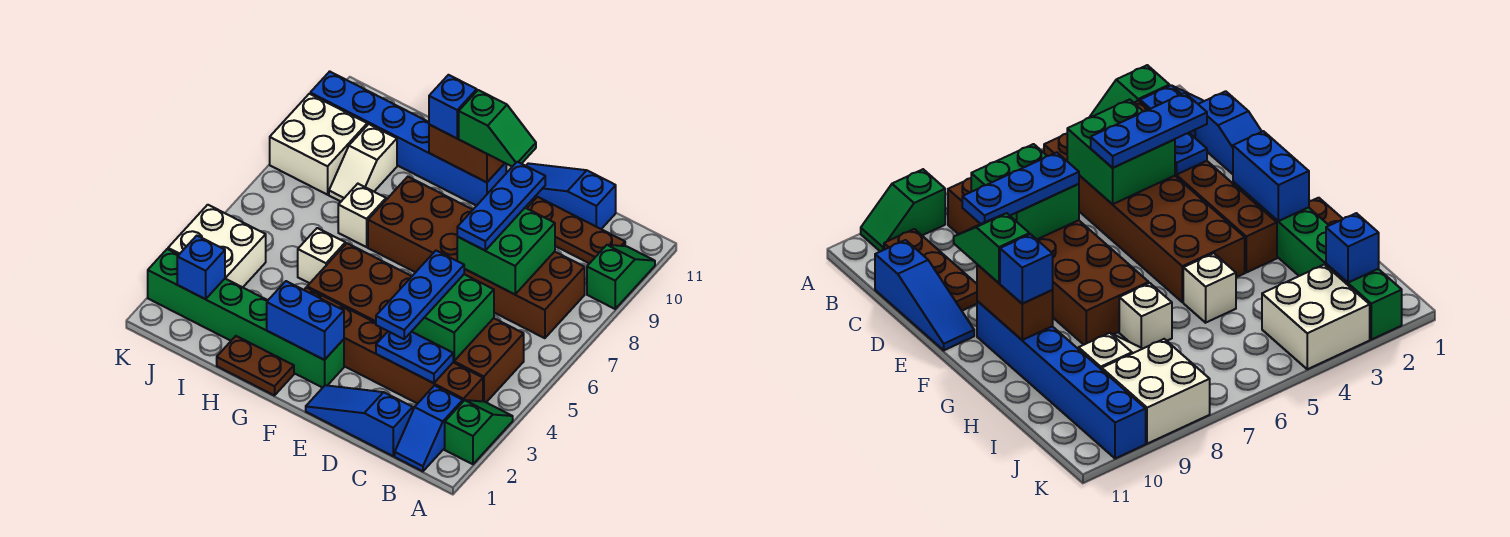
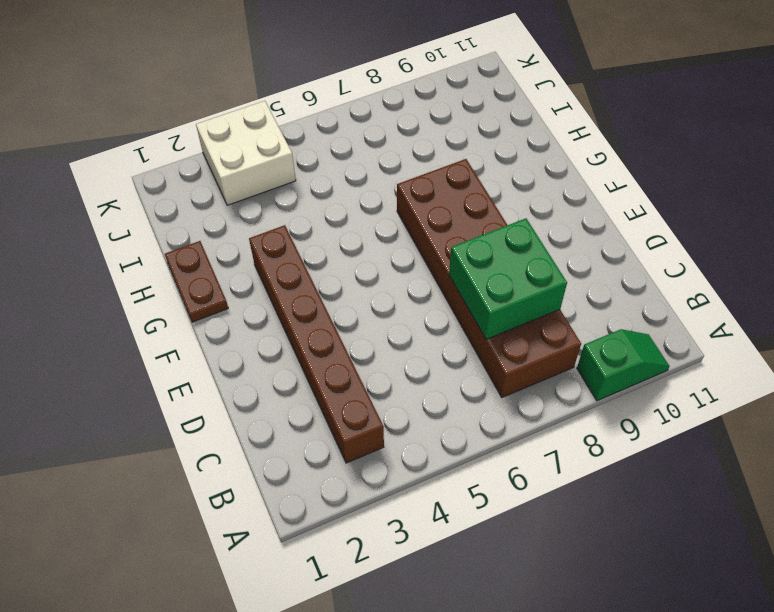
none -> green slope A2:A3 level 1 top 2
none -> blue slope B1:B2 level 1 top 2
none -> brown brick B4:G5 level 1

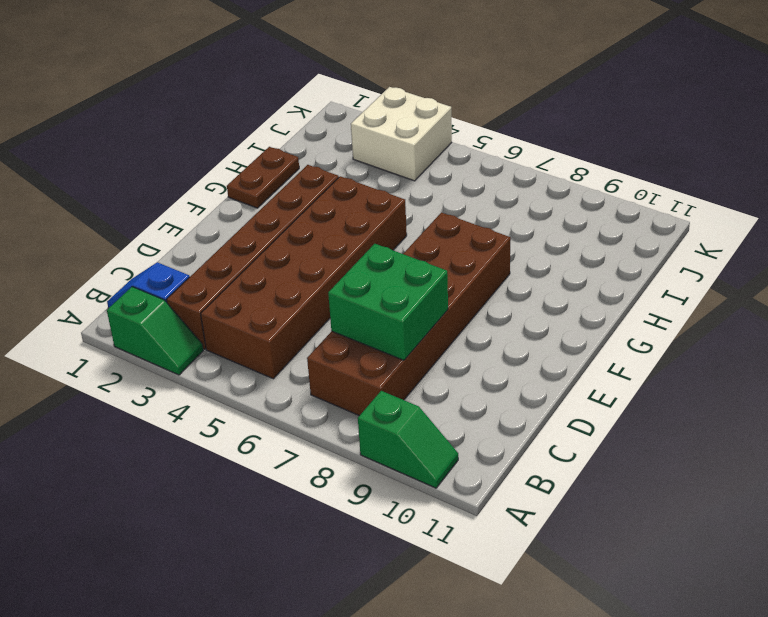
none -> brown plate B10:D10 level 1
none -> blue slope C1:E1 level 1 top C
none -> blue slope C11:E11 level 1 top C

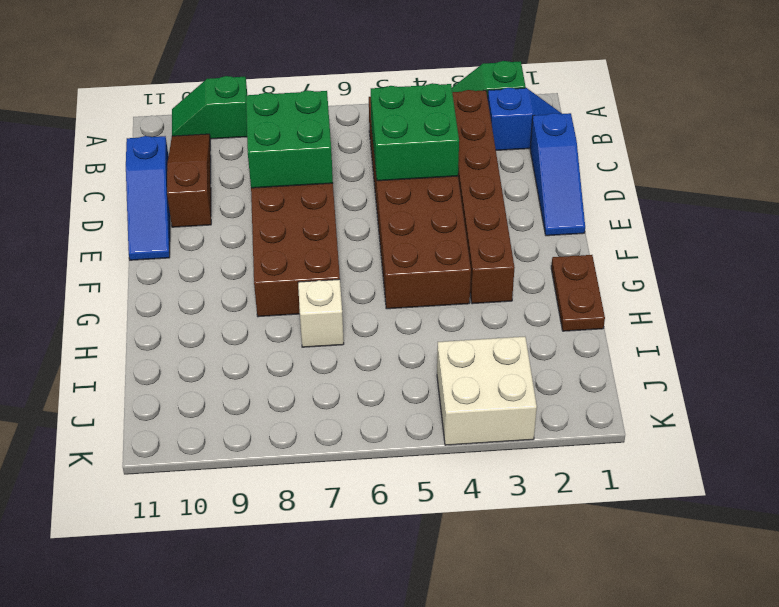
brown slope B10:D10 level 1 top D -> brown plate B10:D10 level 1
none -> green brick F2:K2 level 1
none -> blue brick F10:K10 level 1
none -> white brick H5 level 1

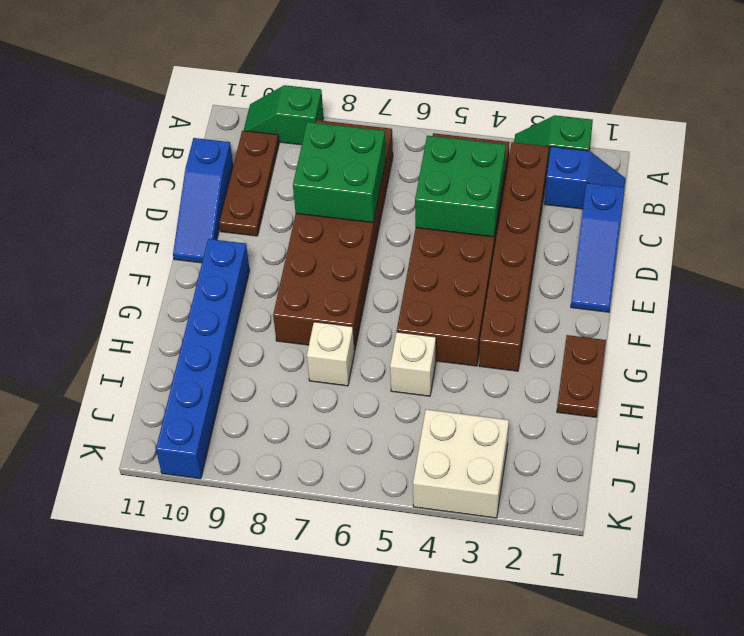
none -> green brick F2:K2 level 1
none -> white slope I8:I9 level 1 top 9
none -> white brick J8:K9 level 1

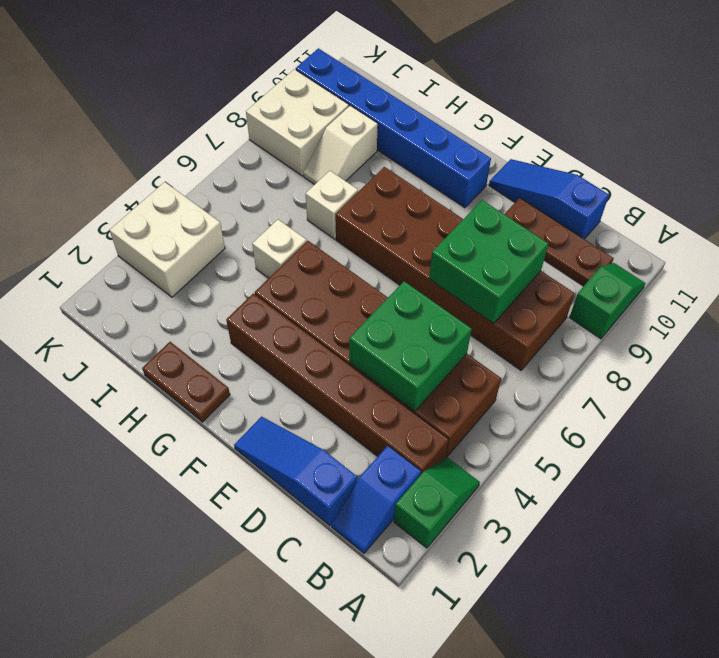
none -> green brick F2:K2 level 1
none -> blue plate C3:D3 level 2
none -> blue brick F2:G2 level 2

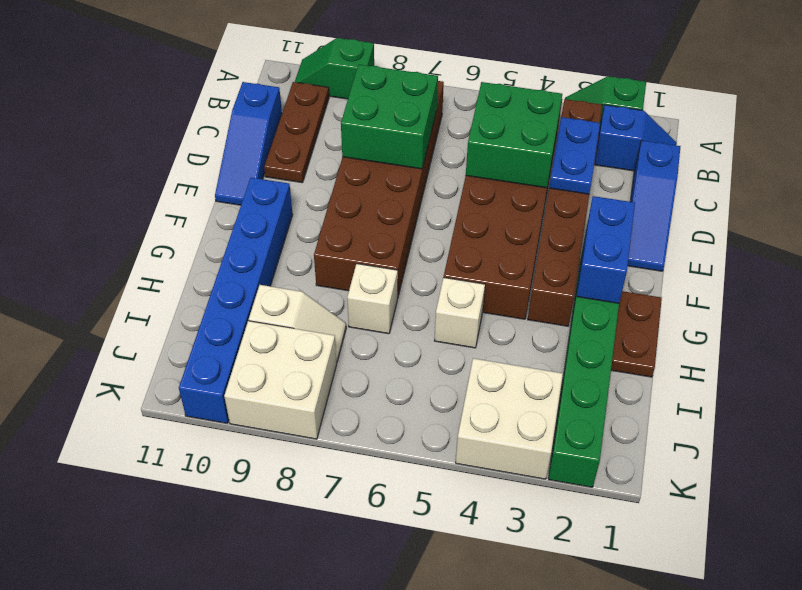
none -> brown brick F10:G10 level 2
none -> blue brick J2 level 2
none -> blue plate D3:D5 level 3

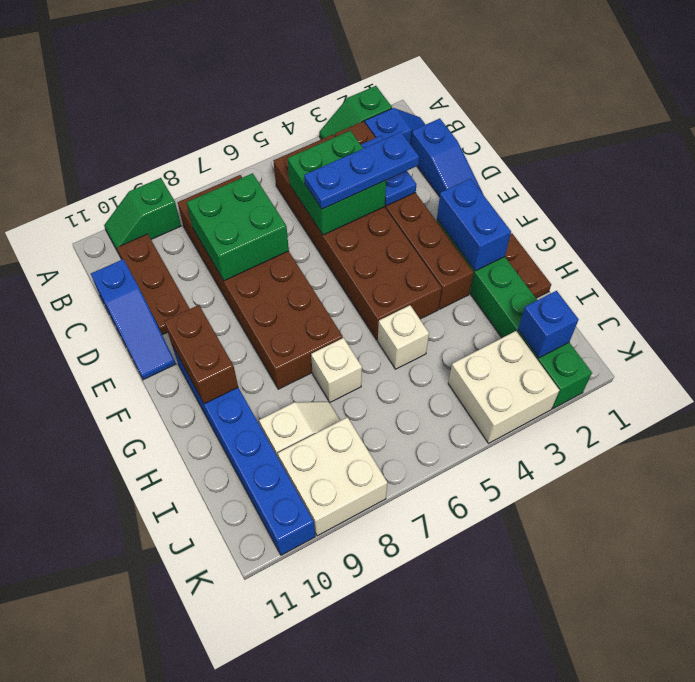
none -> blue plate D7:D9 level 3
none -> green slope E10:F10 level 3 top F
none -> blue brick G10 level 3

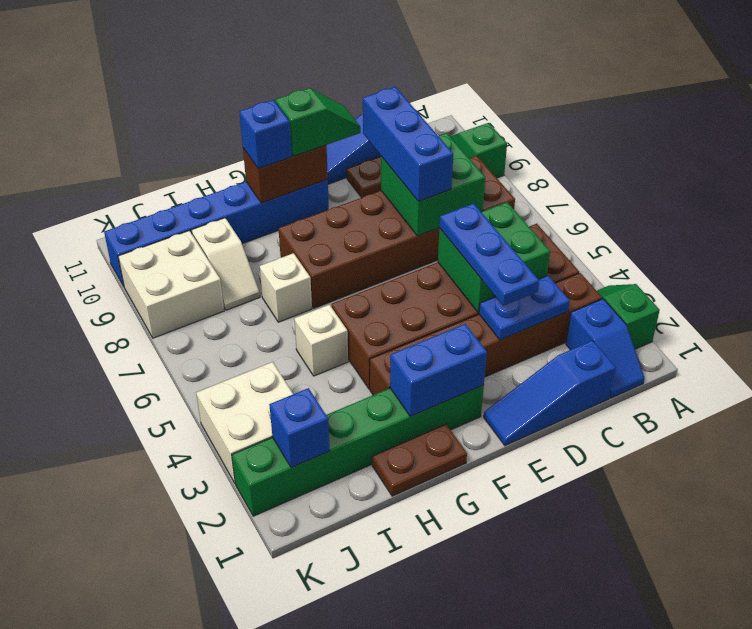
blue brick D7:D9 level 3 -> blue plate D7:D9 level 3

